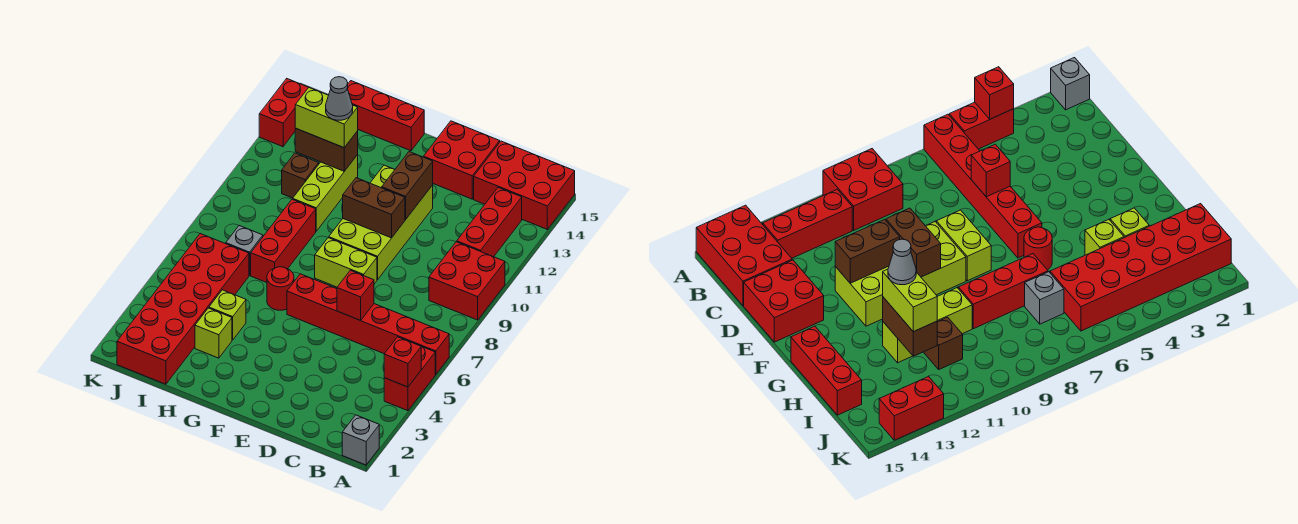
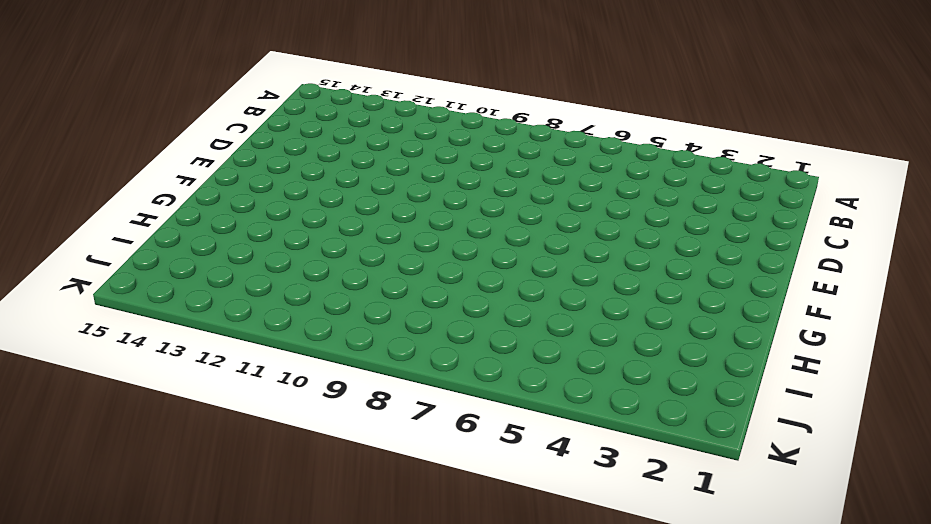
none -> grey brick A1 level 1
none -> red brick A4:A5 level 1
none -> red brick A6:F6 level 1

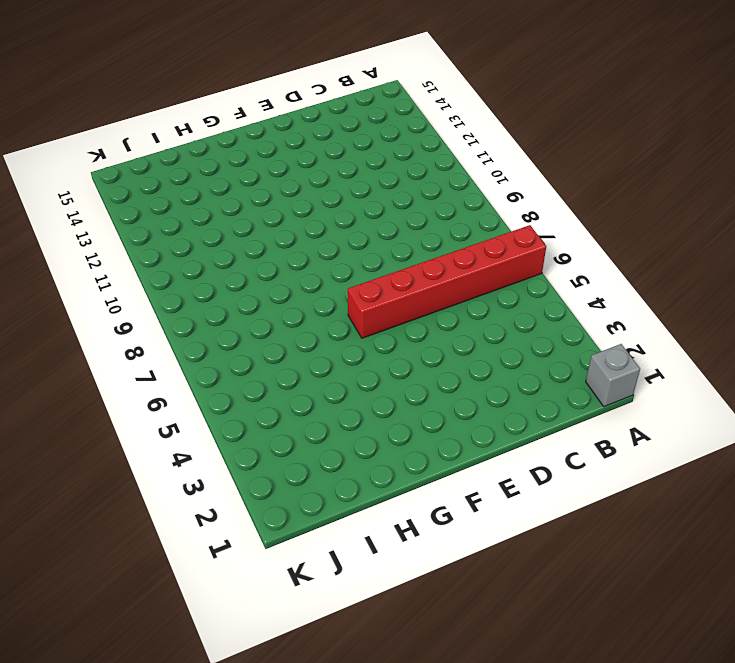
none -> red brick A4:A5 level 1
none -> red brick A9:B10 level 1
none -> red brick A14:C15 level 1

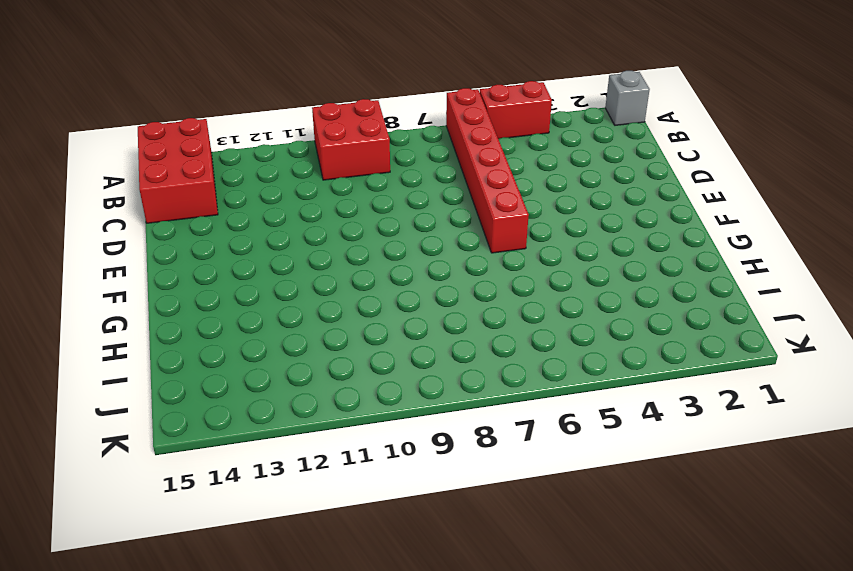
none -> red brick B11:B13 level 1
none -> red brick D14:E15 level 1
none -> lime brick E8:F8 level 1

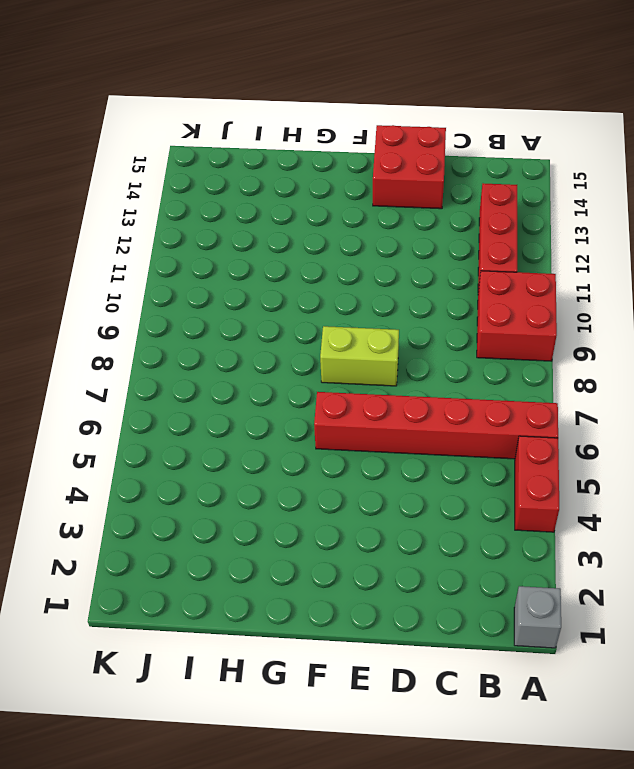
none -> red brick A14:C15 level 1
none -> lime brick E9:F12 level 1
none -> red round brick G6 level 1

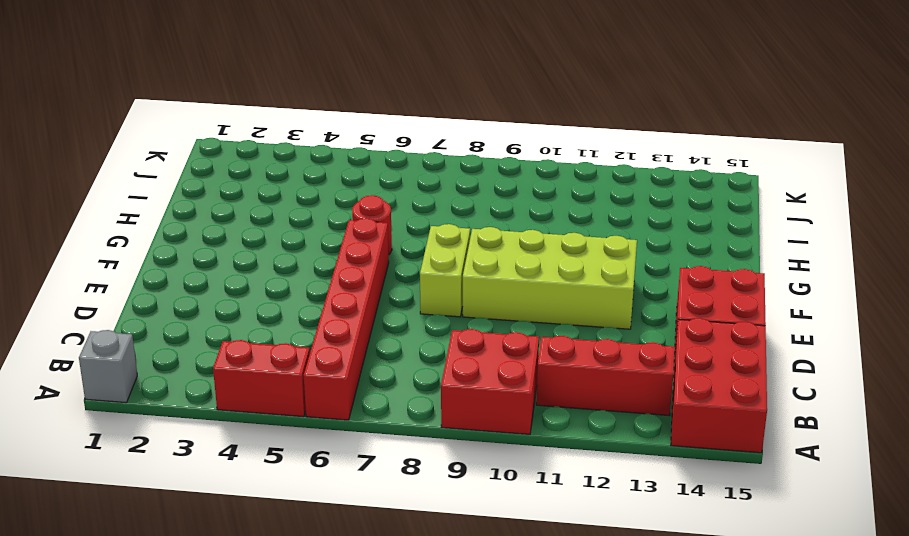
none -> red brick G15:I15 level 1
none -> lime brick H3 level 1
none -> lime brick H4 level 1

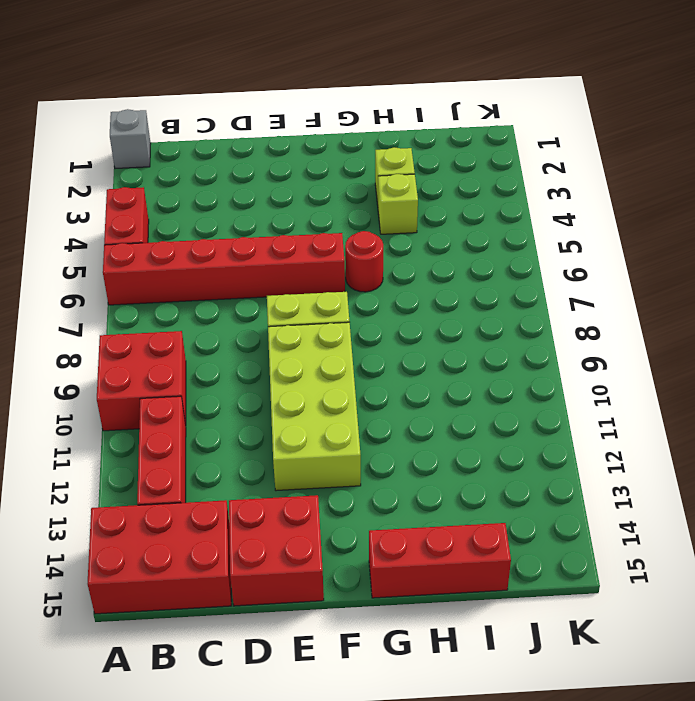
none -> red brick H7:H9 level 1
none -> lime brick H10:H12 level 1
none -> red brick I1:J6 level 1

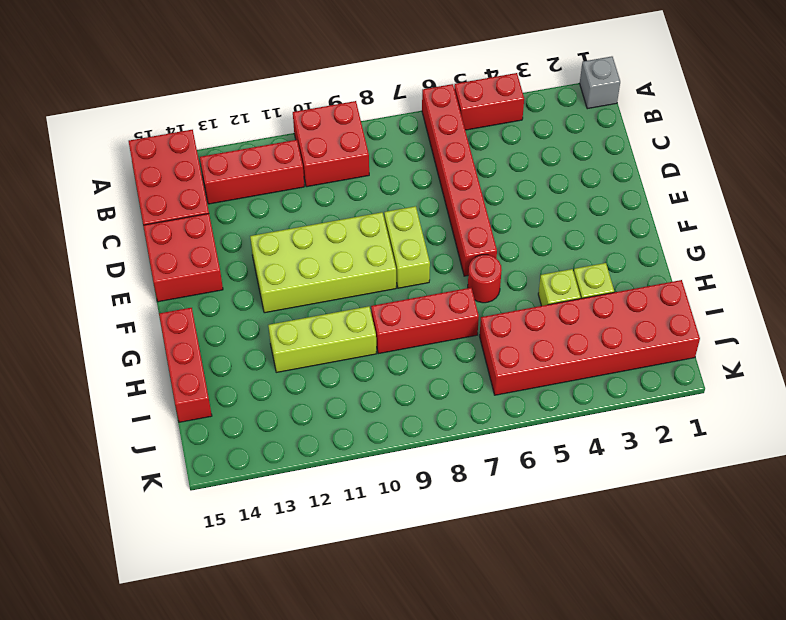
none -> grey brick I7 level 1
none -> brown brick I11 level 1
none -> red brick K13:K14 level 1

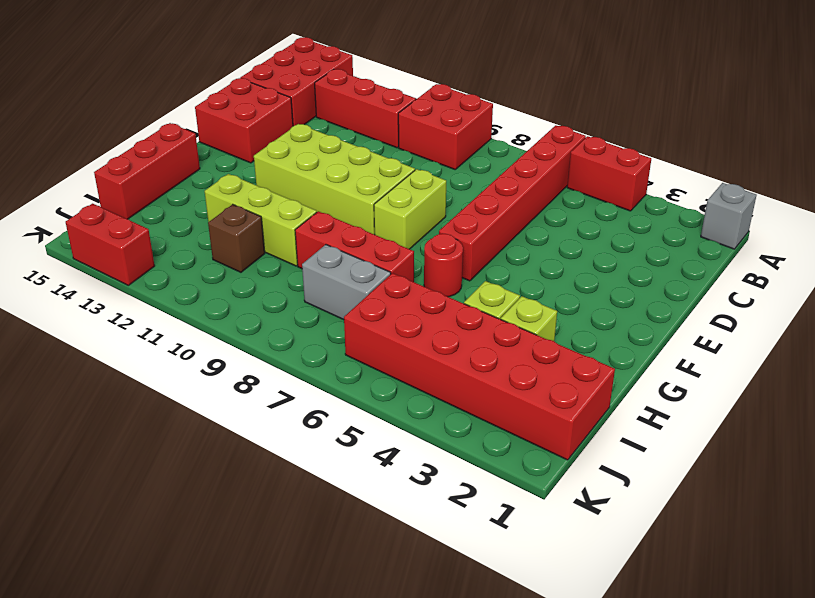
grey brick I7:I8 level 1 -> grey brick I7 level 1
none -> red brick A4 level 2
none -> red brick D6 level 2
none -> brown brick E10:F10 level 2

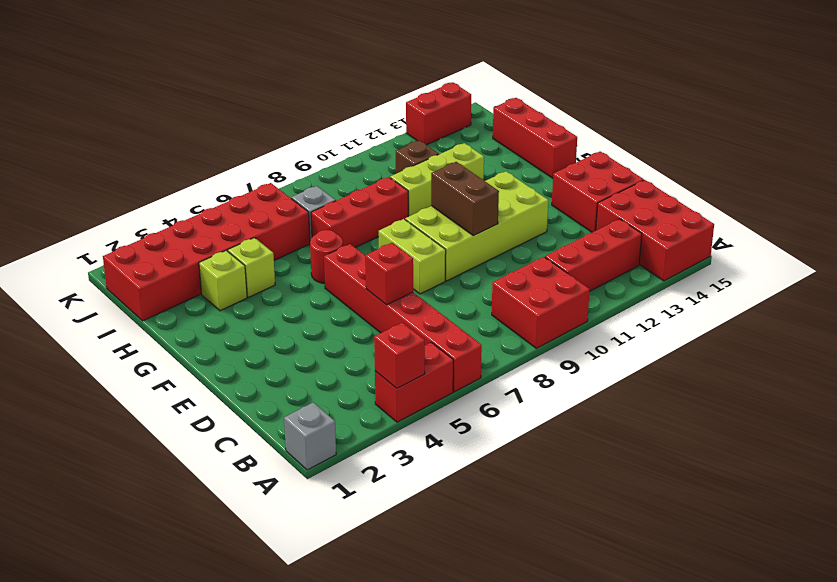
none -> brown brick E11:E12 level 2
none -> brown brick H12:I12 level 2
none -> lime brick H12:I12 level 3

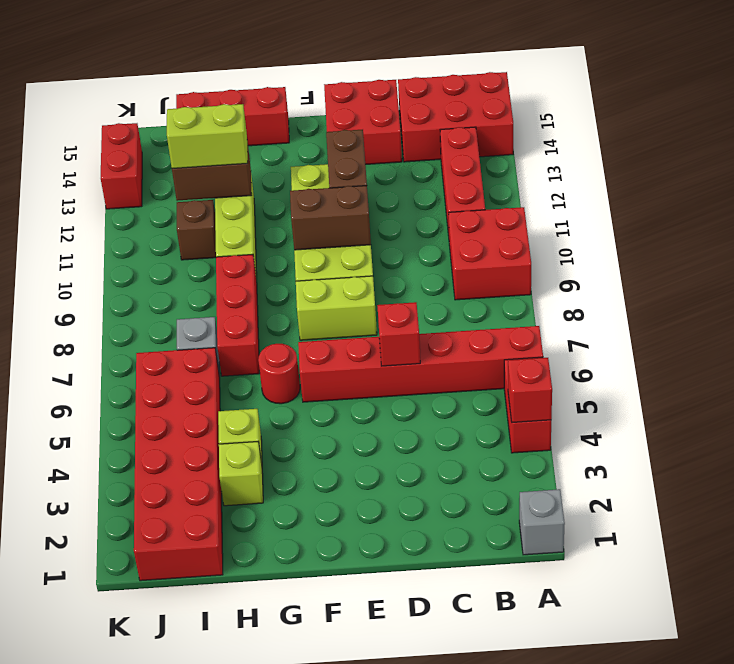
none -> grey cone H12 level 4

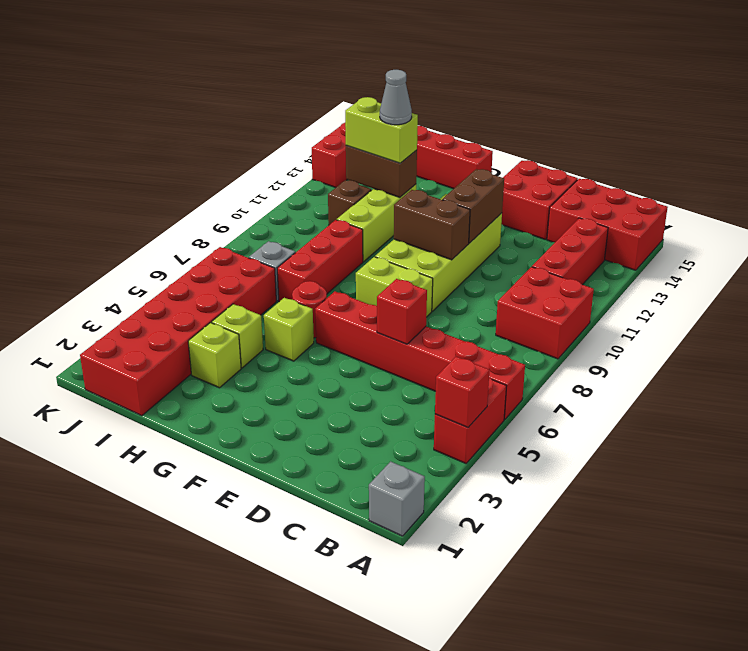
lime brick G5 level 1 -> none

